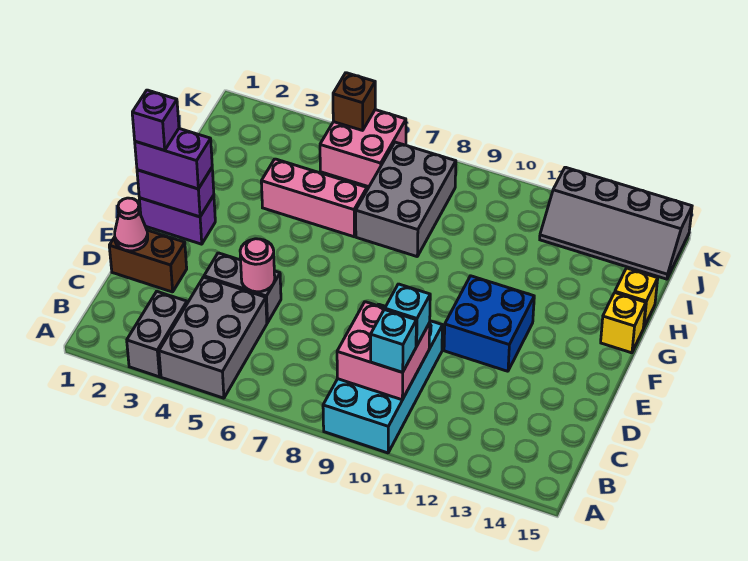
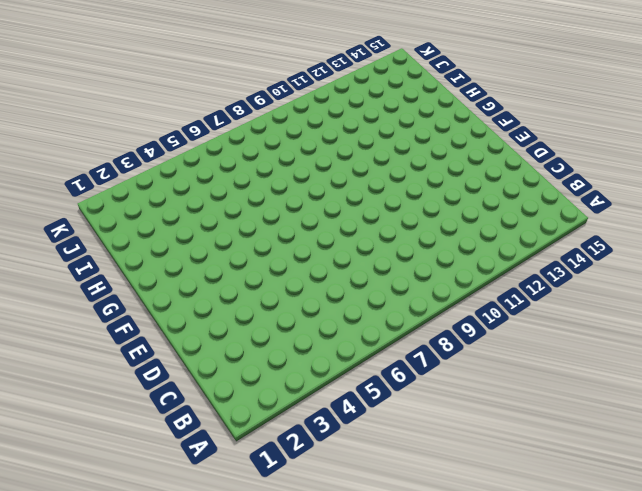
none -> grey brick A3:B3 level 1
none -> grey brick A4:C5 level 1
none -> cyan brick A9:D10 level 1

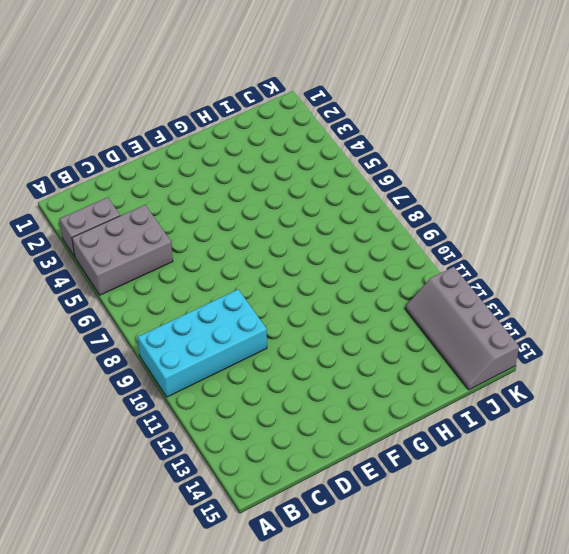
none -> brown brick D1:D2 level 1
none -> grey brick D4:D5 level 1
none -> blue brick E11:F12 level 1

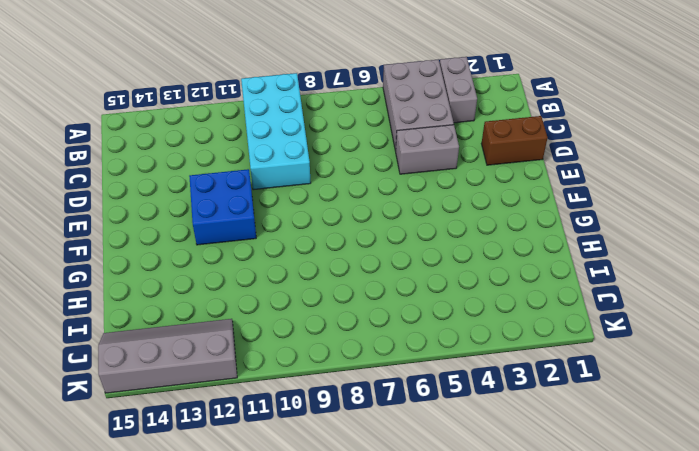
none -> purple brick F1:F2 level 1
none -> yellow brick G15 level 1
none -> pink brick H4:H6 level 1

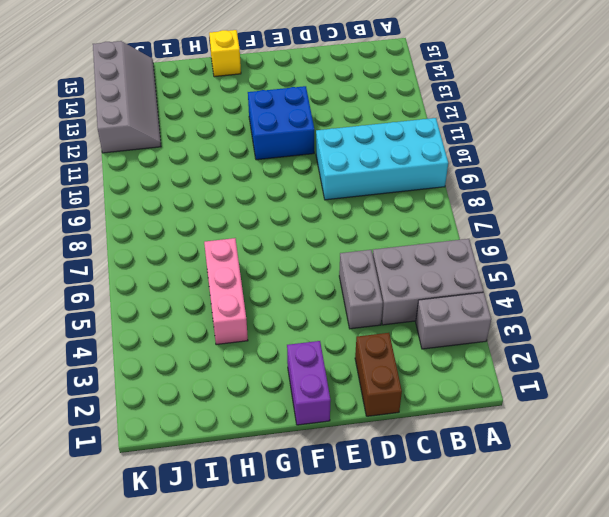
none -> grey brick H7:J8 level 1
none -> yellow brick H15 level 1
none -> pink brick J5:K6 level 1

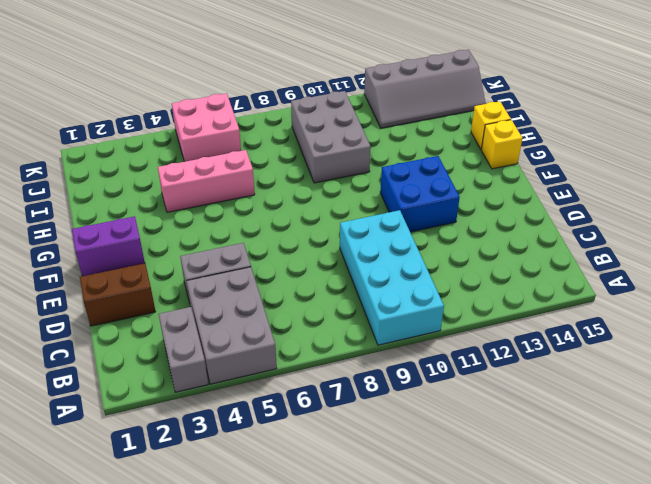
grey brick H9:J10 level 1 -> grey brick H7:J8 level 1
none -> pink brick B9:C10 level 2
none -> pink cone D1 level 2
none -> pink round brick D5 level 2

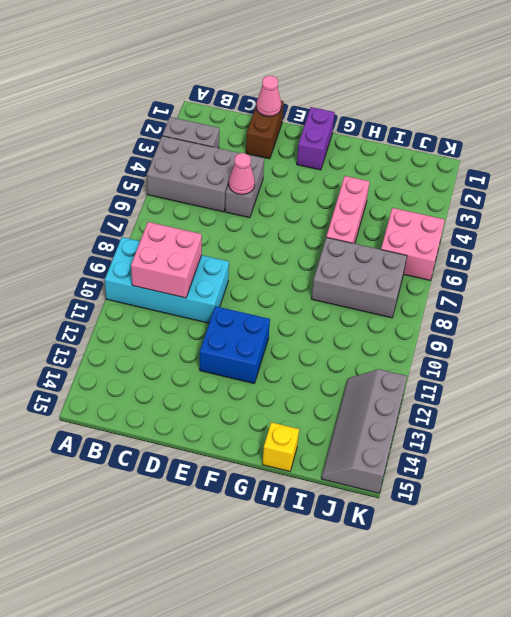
pink cone D5 level 2 -> pink round brick D5 level 2
none -> yellow brick G15 level 1
none -> purple brick F1:F2 level 2
none -> brown brick K5 level 2

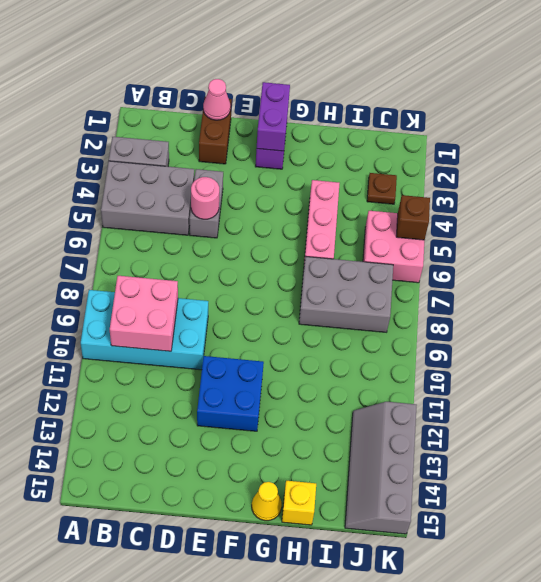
yellow cone G15 level 1 -> yellow brick G15 level 1
brown plate J3 level 1 -> none
none -> cyan brick B10 level 3
none -> cyan brick C10 level 3
none -> purple brick F1:F2 level 3

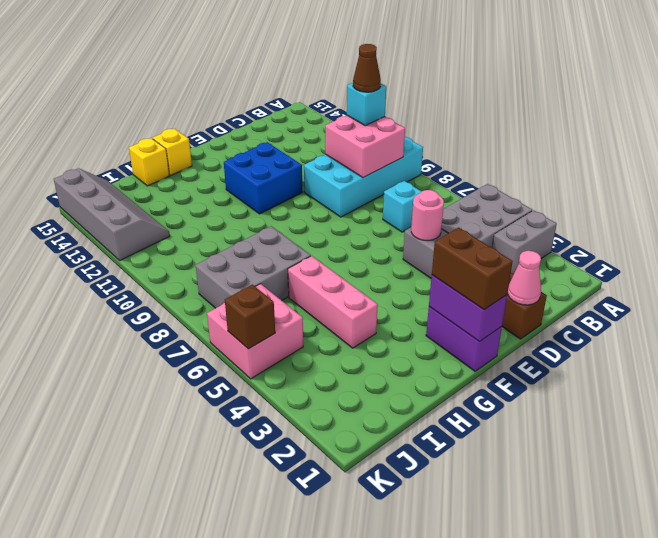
brown cone B10 level 4 -> none
cyan brick C7 level 1 -> cyan brick C10 level 3
brown brick F1:F2 level 3 -> purple brick F1:F2 level 3
none -> purple brick F1 level 4

